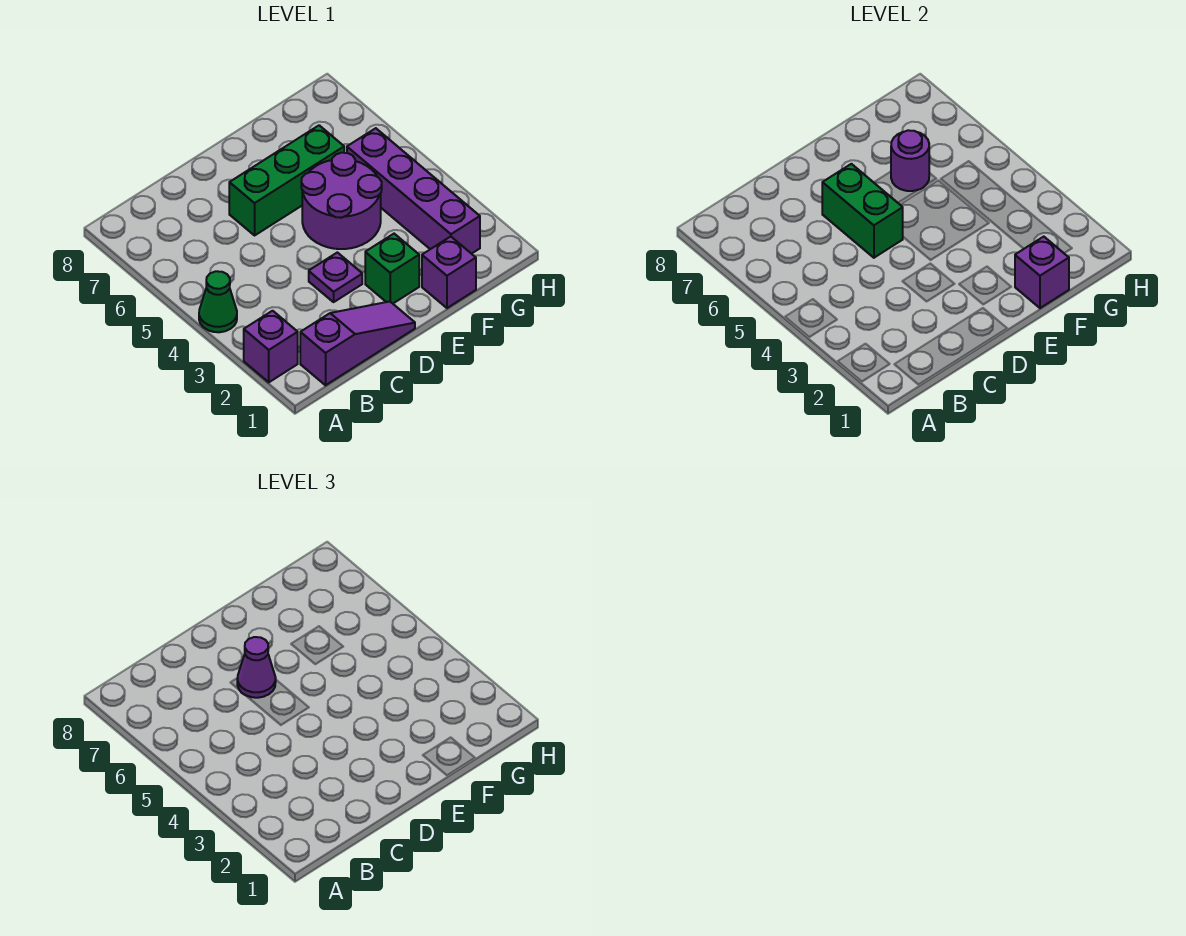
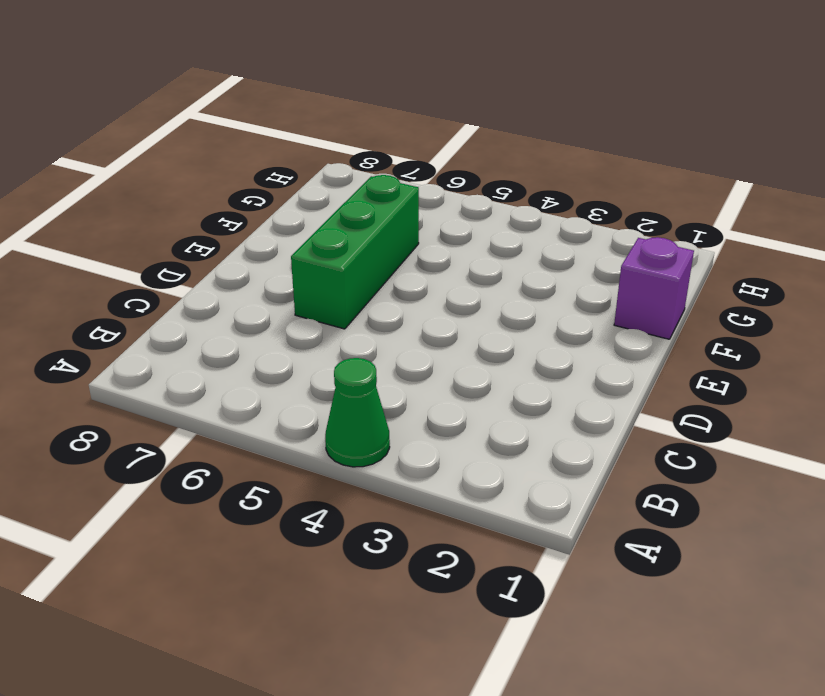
none -> purple brick A2 level 1
none -> purple slope B1:D1 level 1 top B
none -> purple plate D3 level 1

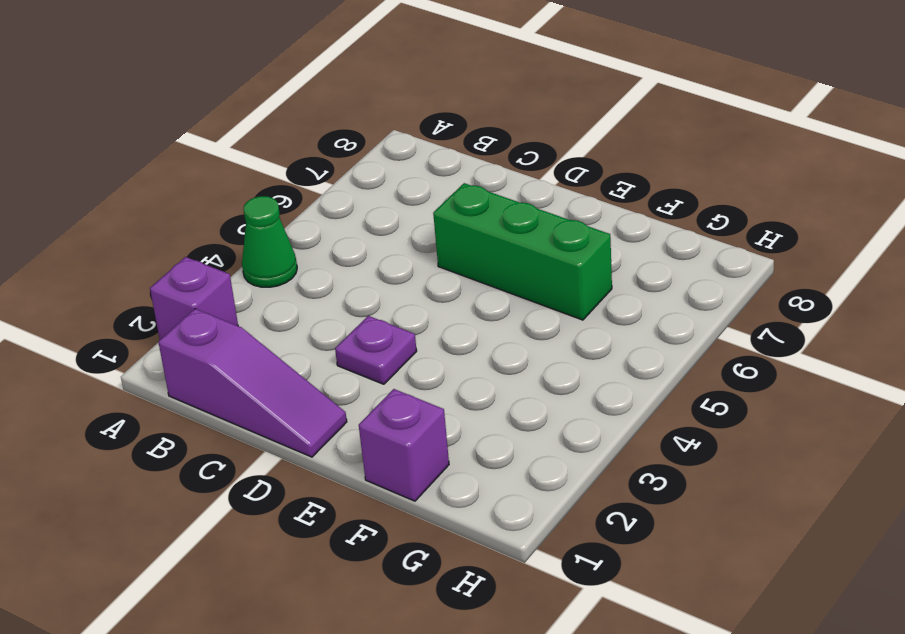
none -> green brick E2 level 1
none -> purple round brick E4:F5 level 1
none -> purple brick G2:G5 level 1

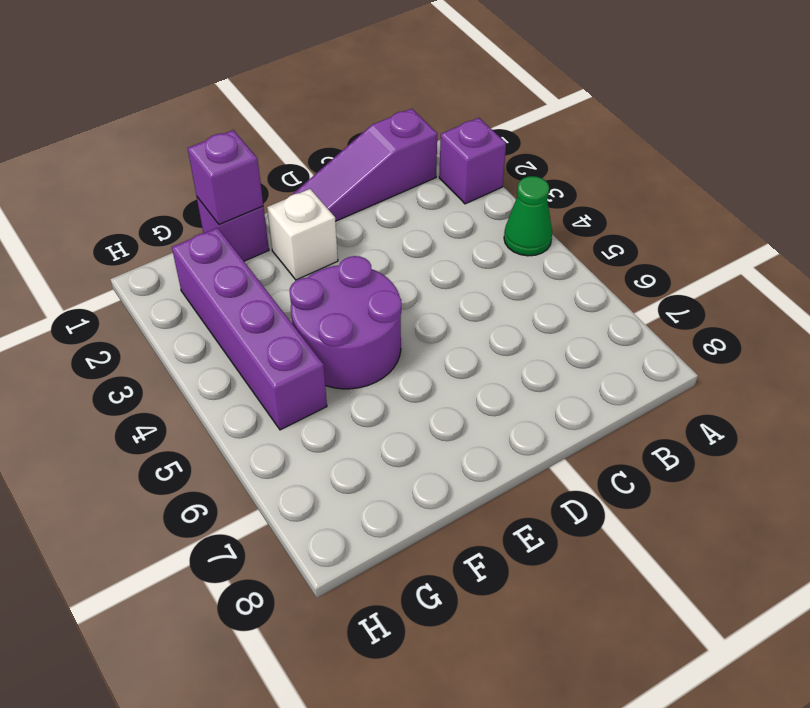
white brick E2 level 1 -> green brick E2 level 1
none -> purple plate D3 level 1
none -> green brick D6:F6 level 1
none -> green brick D5:D6 level 2

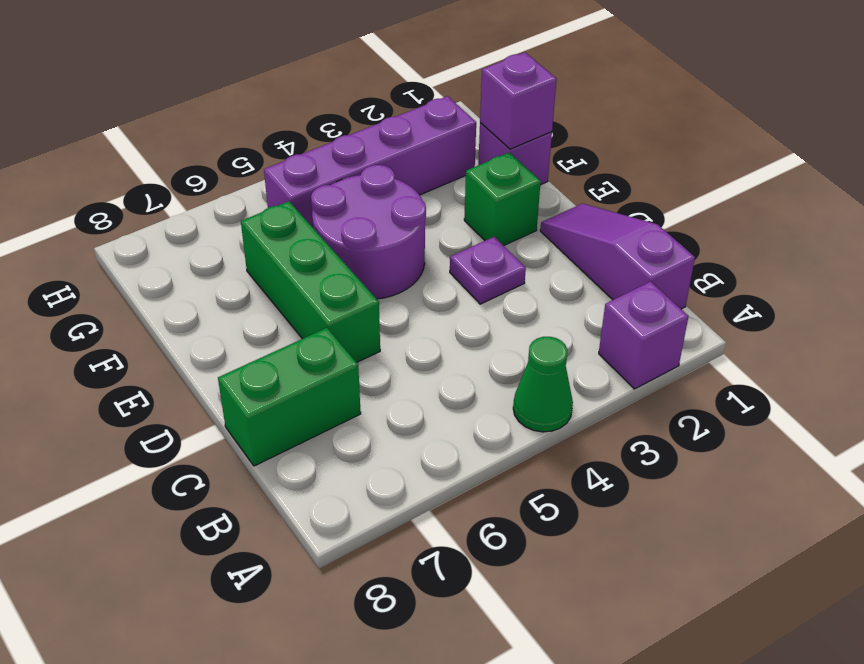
green brick C7:C8 level 1 -> green brick D5:D6 level 2
none -> purple round brick F6 level 2
none -> purple cone D6 level 3

